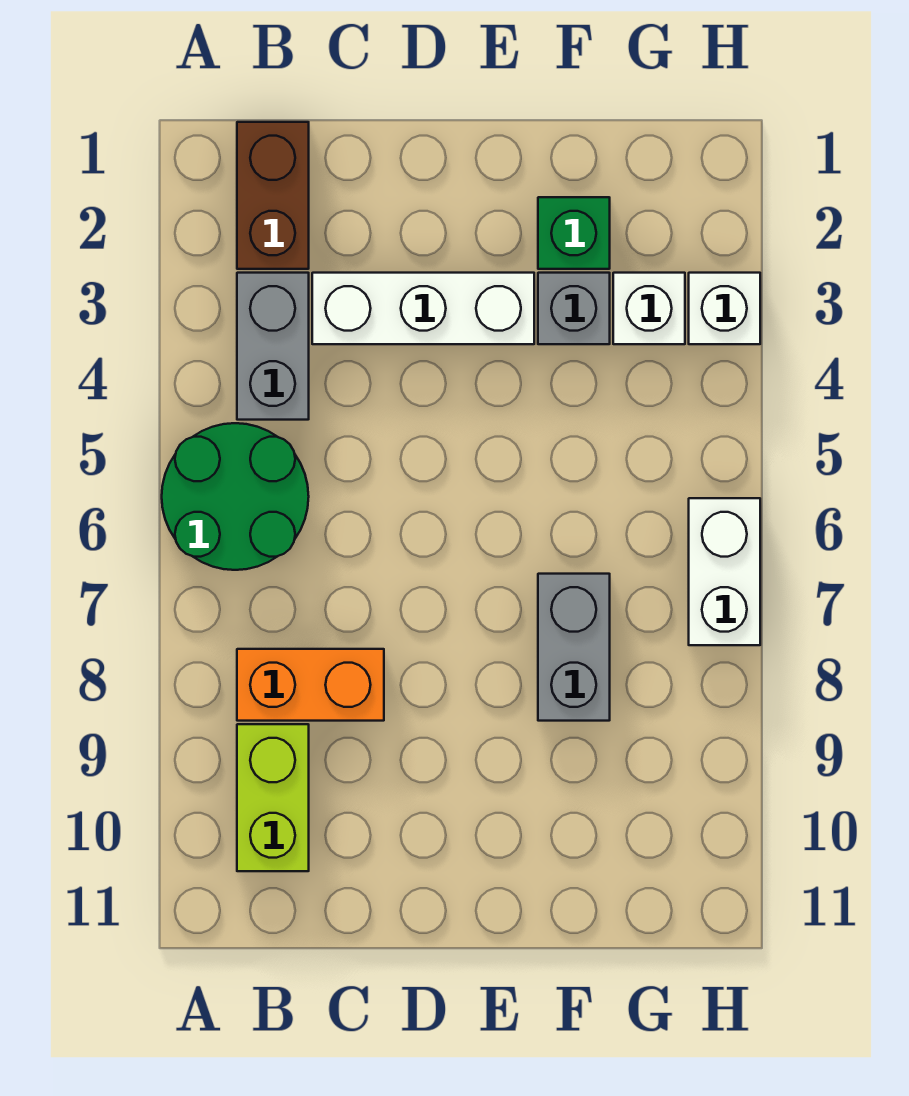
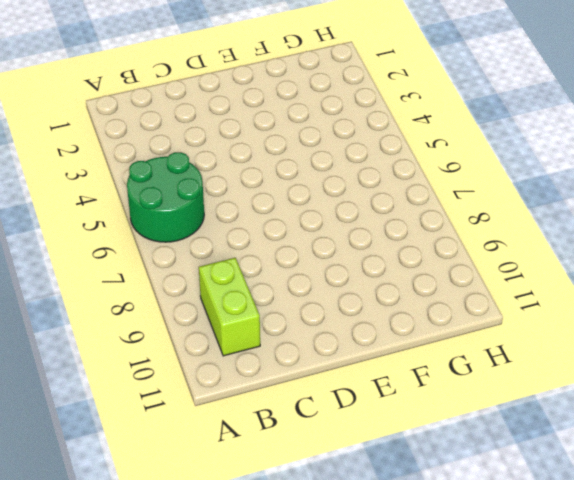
none -> brown brick B1:B2 level 1
none -> grey brick B3:B4 level 1
none -> orange brick B8:C8 level 1

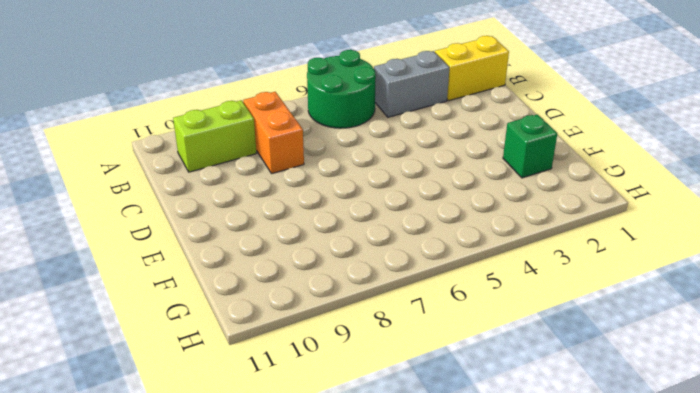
yellow brick B1:B2 level 1 -> brown brick B1:B2 level 1
none -> white brick C3:E3 level 1
none -> grey brick F3 level 1
none -> grey brick F7:F8 level 1

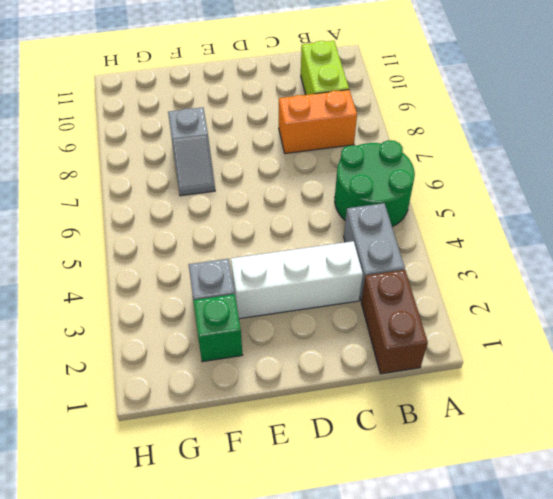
grey slope F7:F8 level 1 top 8 -> grey brick F7:F8 level 1
none -> white brick G3 level 1
none -> white brick H3 level 1
none -> white brick H6:H7 level 1

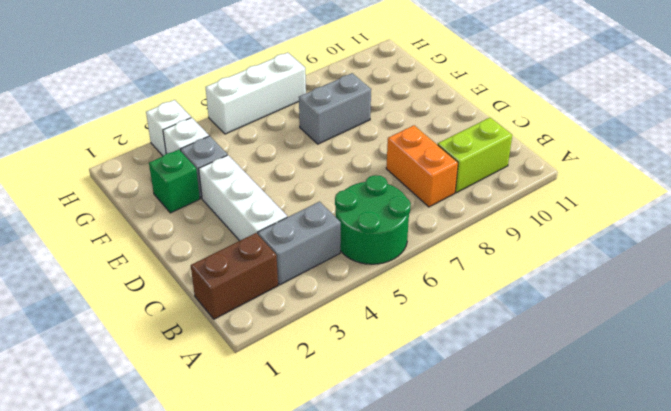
white brick H5:H7 level 1 -> white brick H6:H7 level 1

